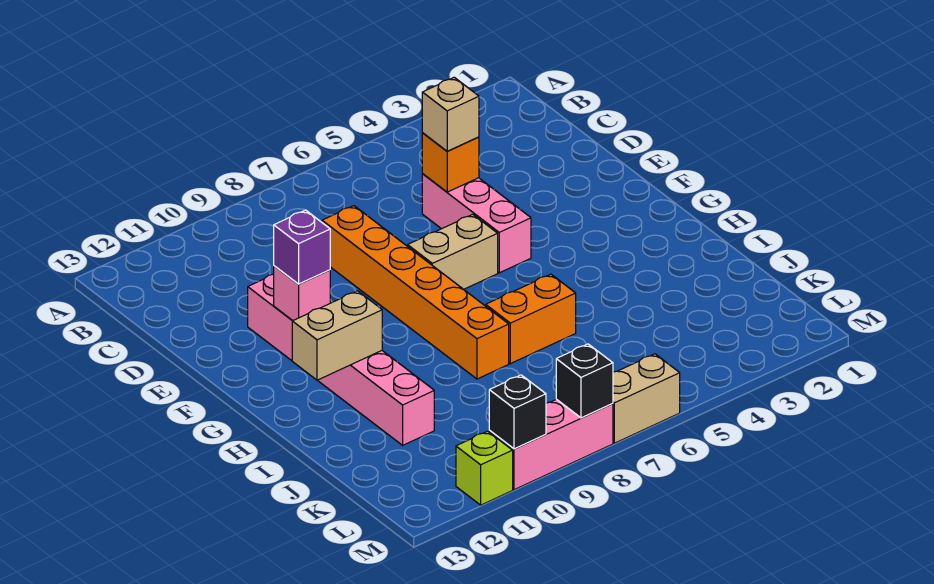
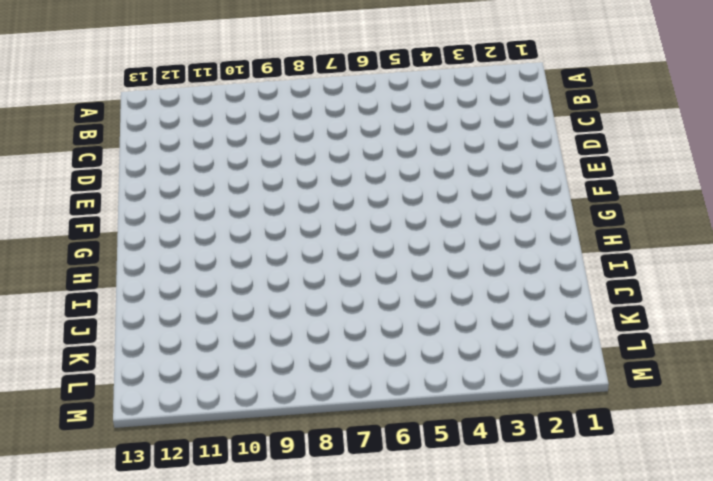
none -> pink brick D5:F5 level 1
none -> orange brick D8:I8 level 1
none -> pink brick E11:J11 level 1

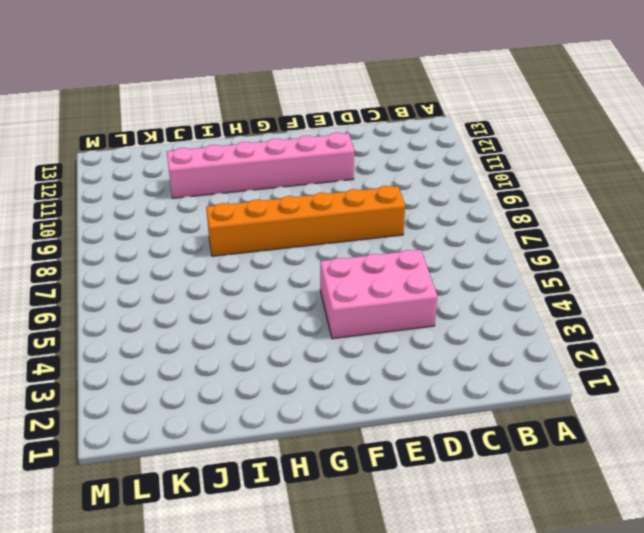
pink brick D4:F5 level 1 -> pink brick D5:F5 level 1
none -> tan brick F6:F7 level 1
none -> orange brick I6:I7 level 1
none -> tan brick M6:M7 level 1

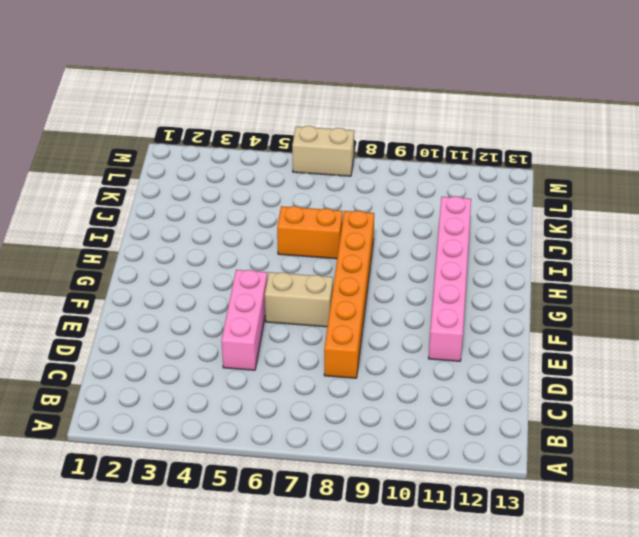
none -> pink brick M8:M10 level 1
none -> lime brick M11 level 1
none -> orange brick D5 level 2

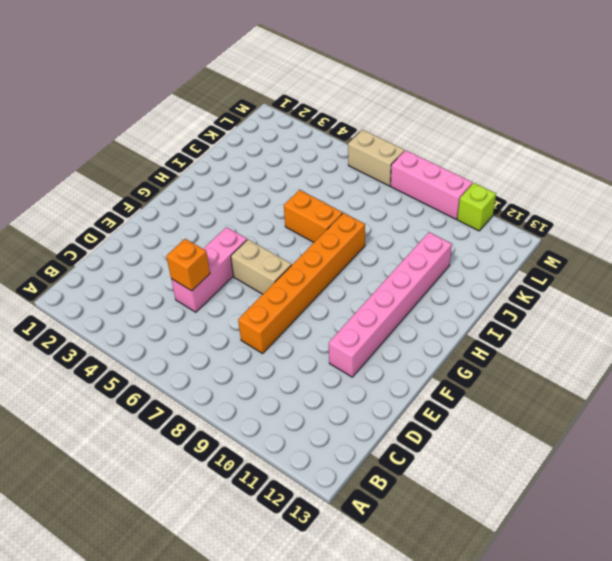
none -> pink brick F11 level 2
none -> tan brick H11:H12 level 2
none -> black brick M8 level 2

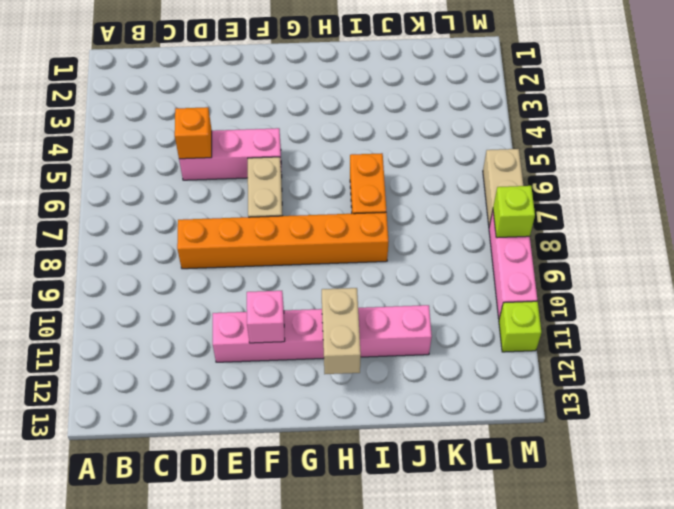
lime brick M8 level 2 -> black brick M8 level 2
none -> black brick M10 level 2
none -> tan brick D5 level 3
none -> purple brick F11 level 3

